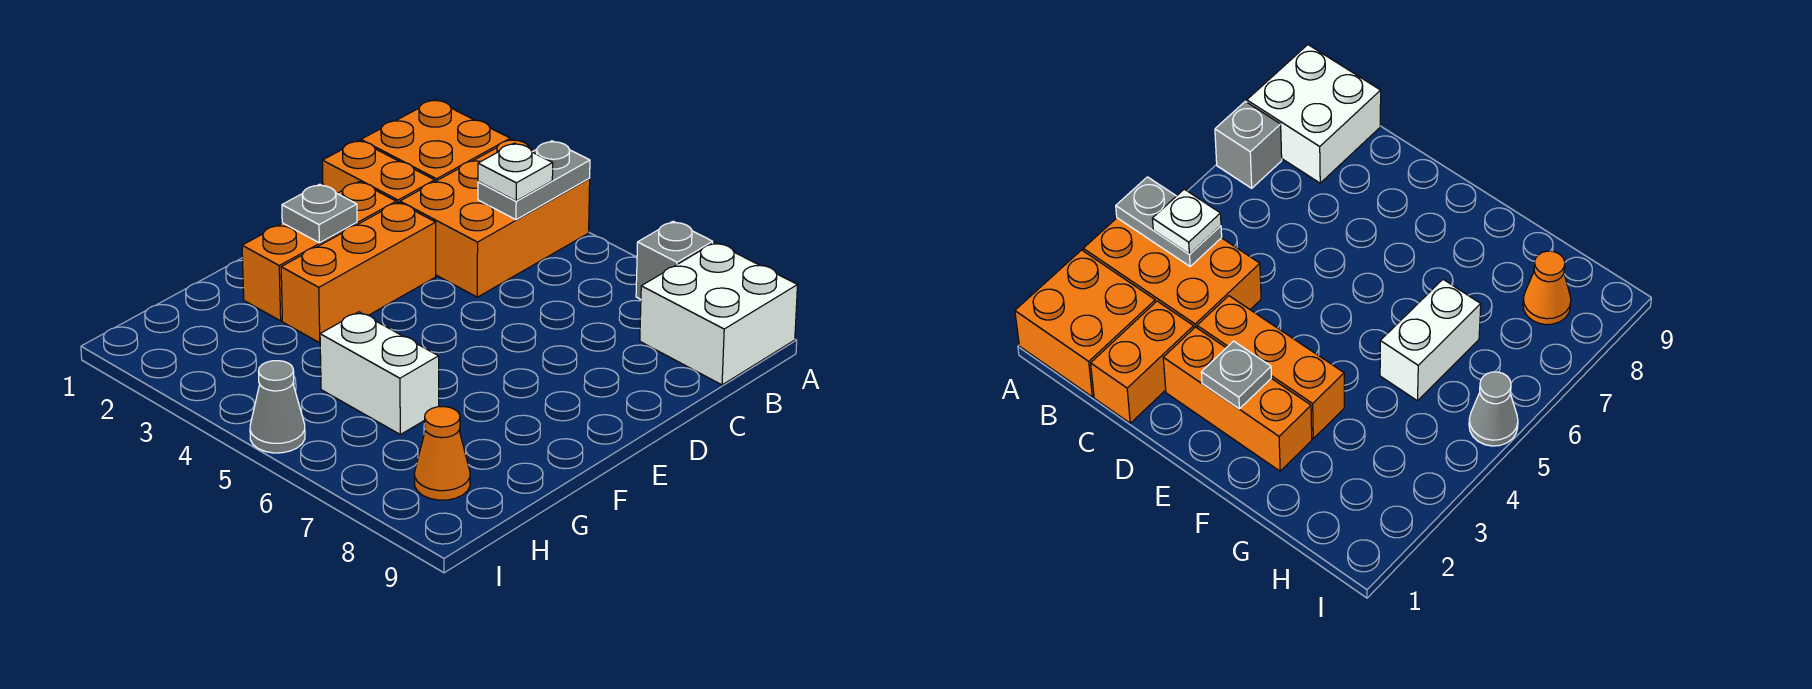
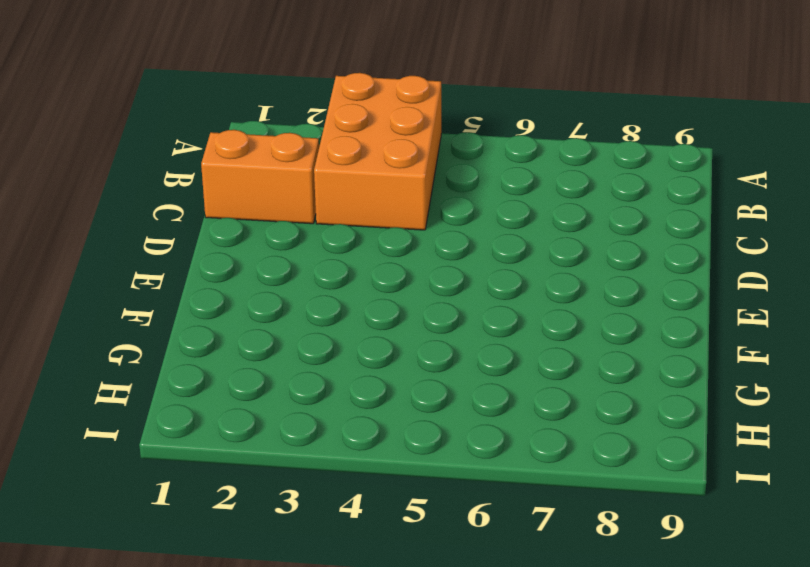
none -> orange brick A1:B2 level 1
none -> grey brick A7 level 1
none -> white brick A8:B9 level 1

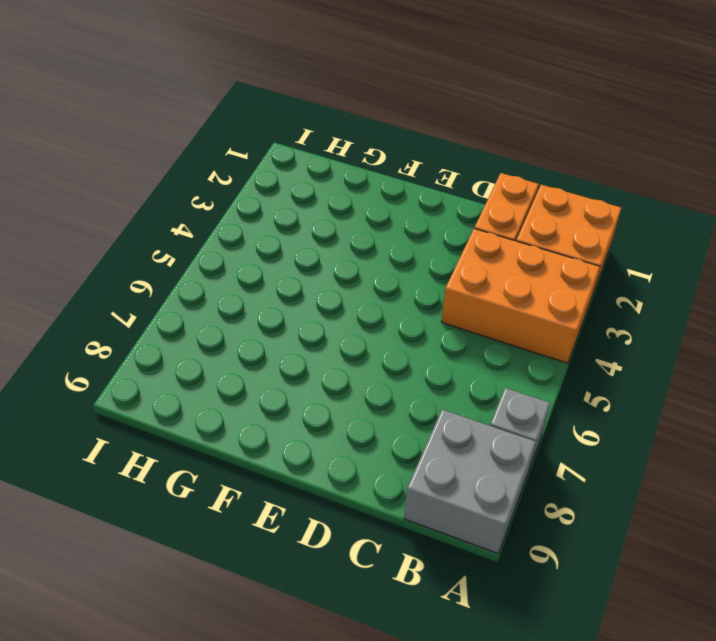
grey brick A8:B9 level 1 -> white brick A8:B9 level 1
none -> orange brick D2:F2 level 1
none -> orange brick D3:F3 level 1
none -> white brick G5:G6 level 1

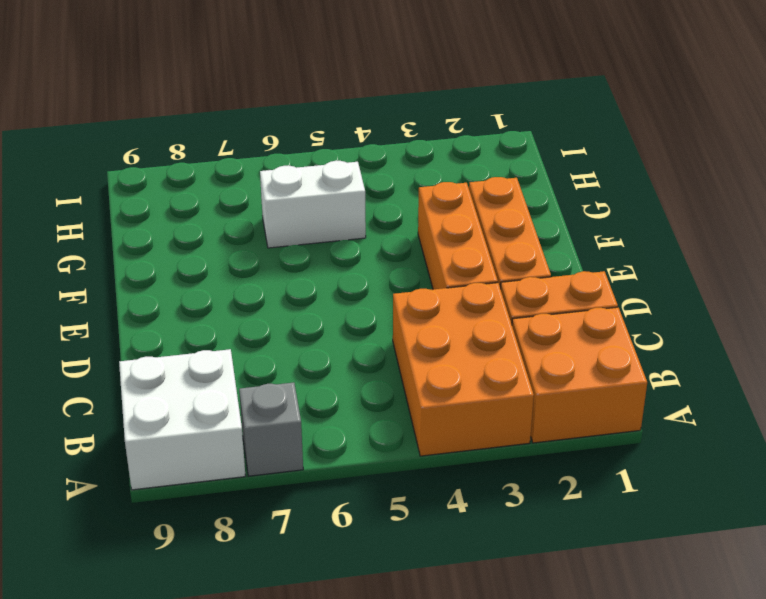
none -> orange cone H8 level 1
none -> grey cone I5 level 1
none -> grey plate A4:B4 level 2

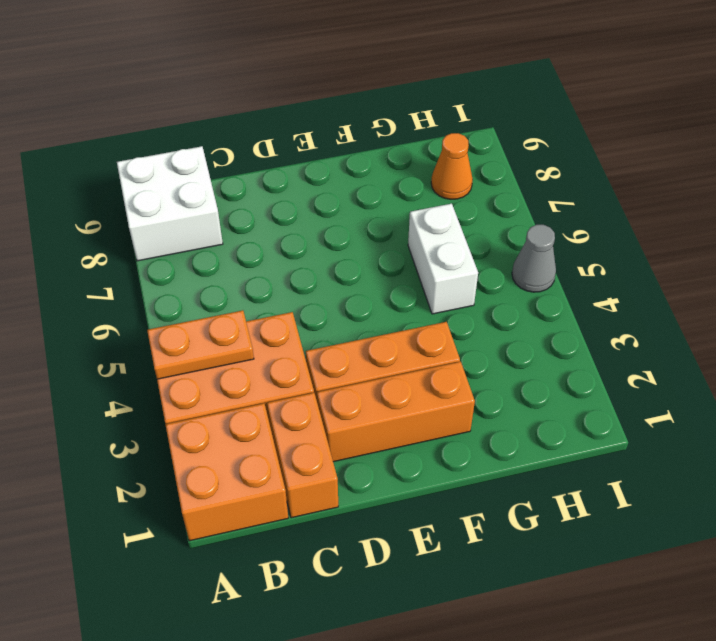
orange plate A4:B4 level 2 -> grey plate A4:B4 level 2
none -> grey brick A7 level 1
none -> grey plate E2 level 2
none -> white plate B4 level 3

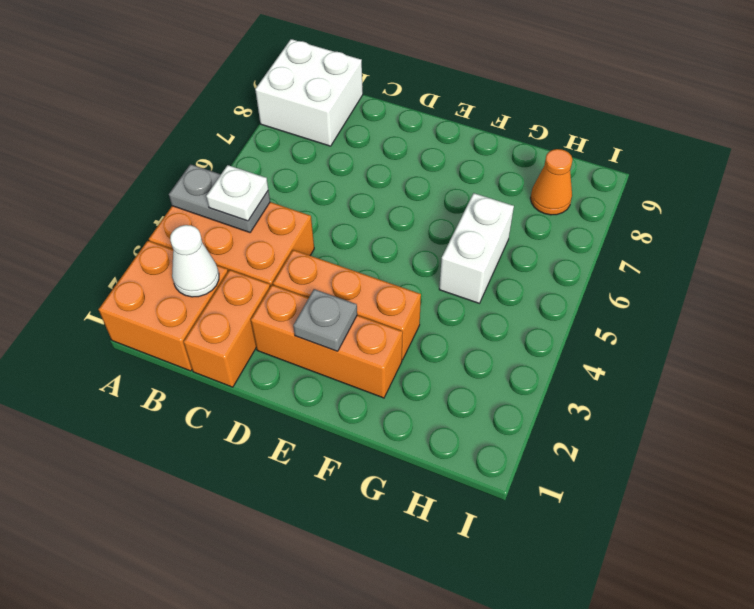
white cone B2 level 2 -> none
none -> grey brick A7 level 1
none -> grey cone I5 level 1

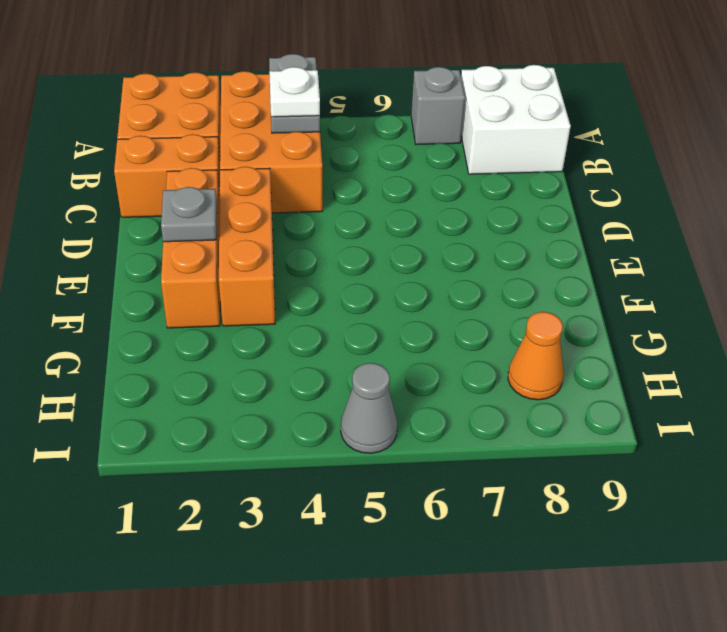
none -> white brick G5:G6 level 1

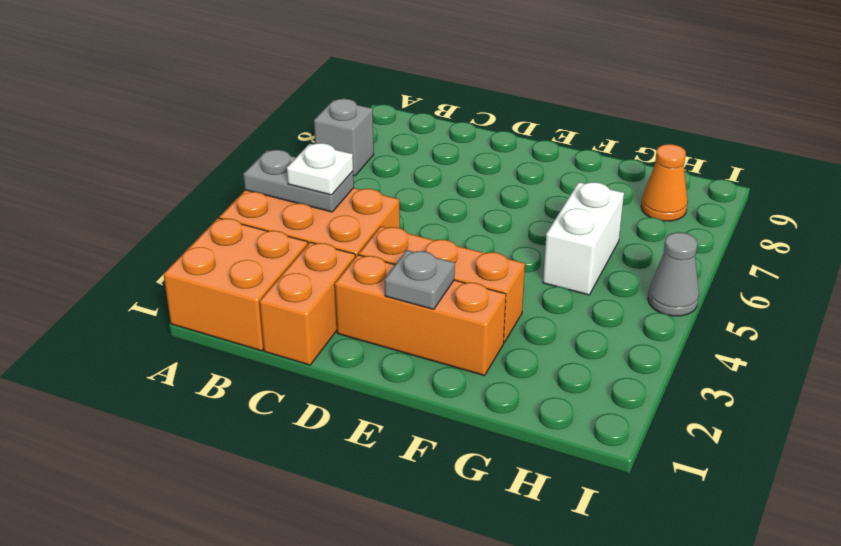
none -> white brick A8:B9 level 1

